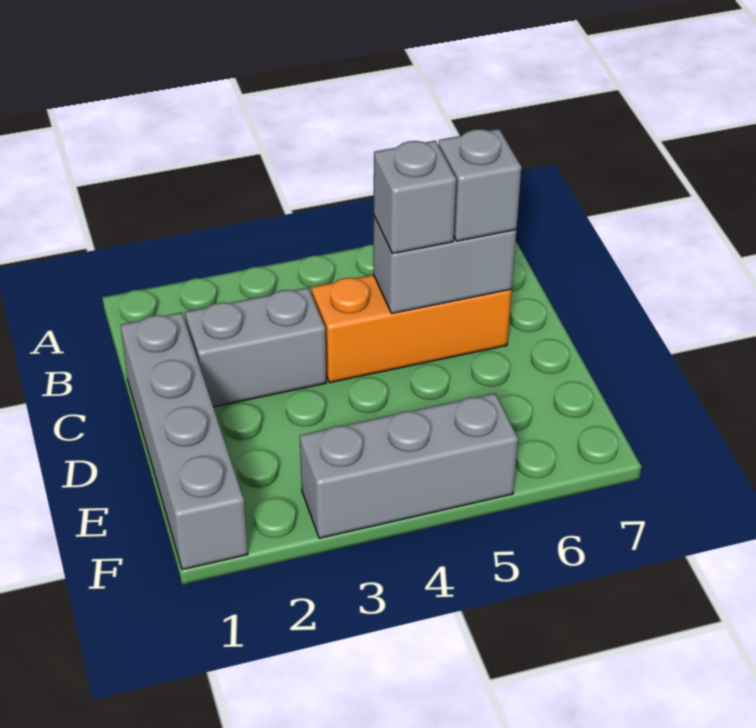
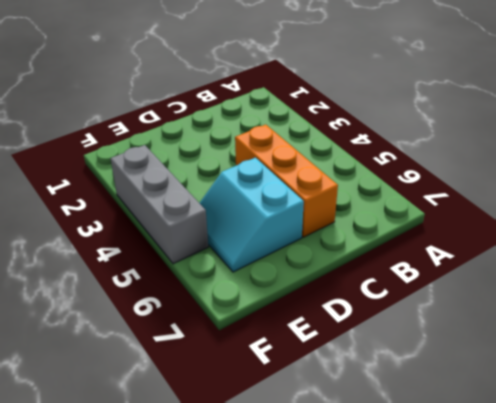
cyan slope D5:E6 level 1 top D -> none
none -> grey brick C1:F1 level 1
none -> grey brick C2:C3 level 1

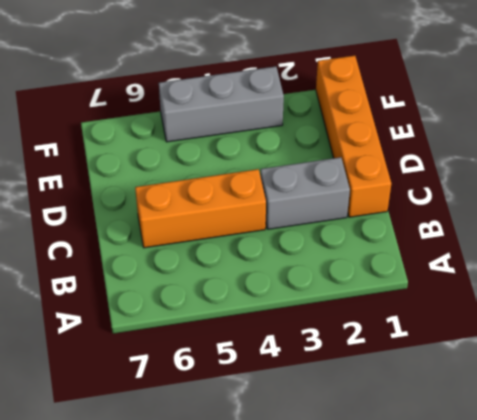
orange brick C1:F1 level 1 -> grey brick C1:F1 level 1
none -> grey brick C5:C6 level 2
none -> grey brick C5 level 3

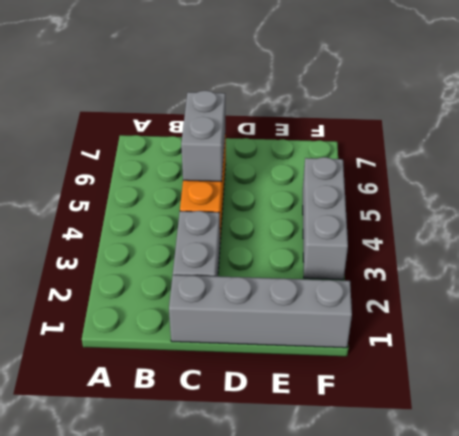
none -> grey brick C5 level 3
none -> grey brick C6 level 3

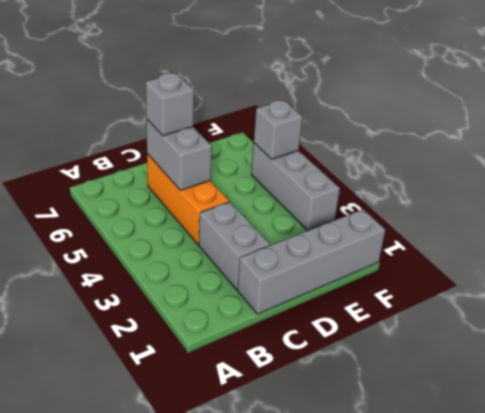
grey brick F5 level 2 -> grey brick C5 level 3

